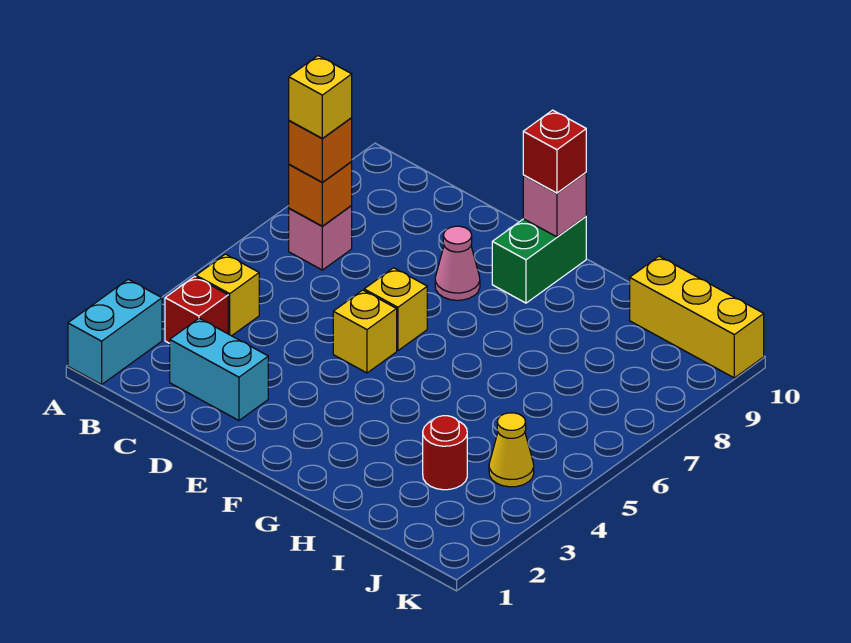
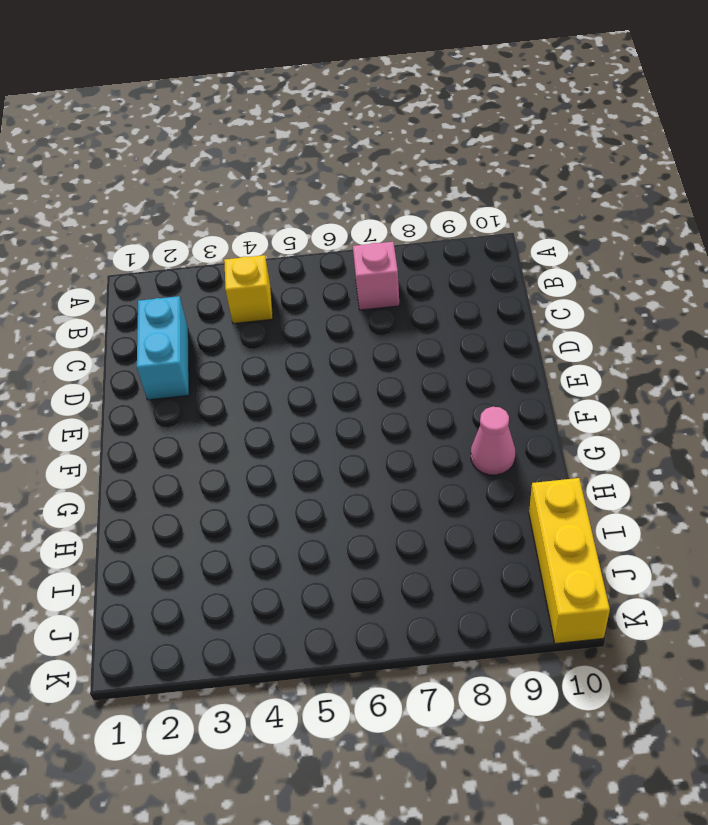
pink cone G9 level 1 -> pink cone E8 level 1
none -> cyan brick A1:A2 level 1
none -> red brick B3 level 1
none -> yellow brick E5 level 1

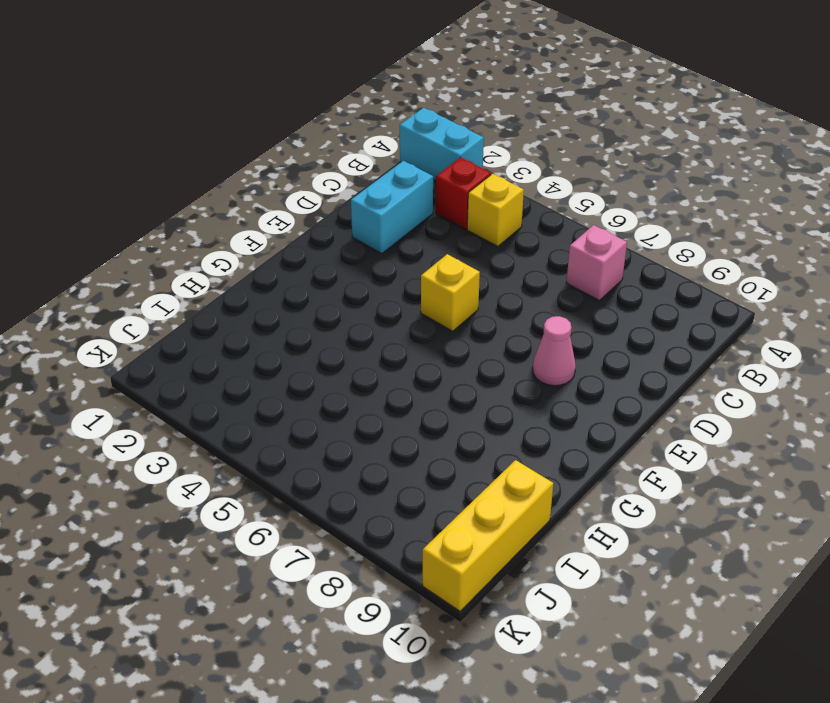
none -> yellow brick E6 level 1
none -> green brick F9:F10 level 1
none -> red round brick I3 level 1

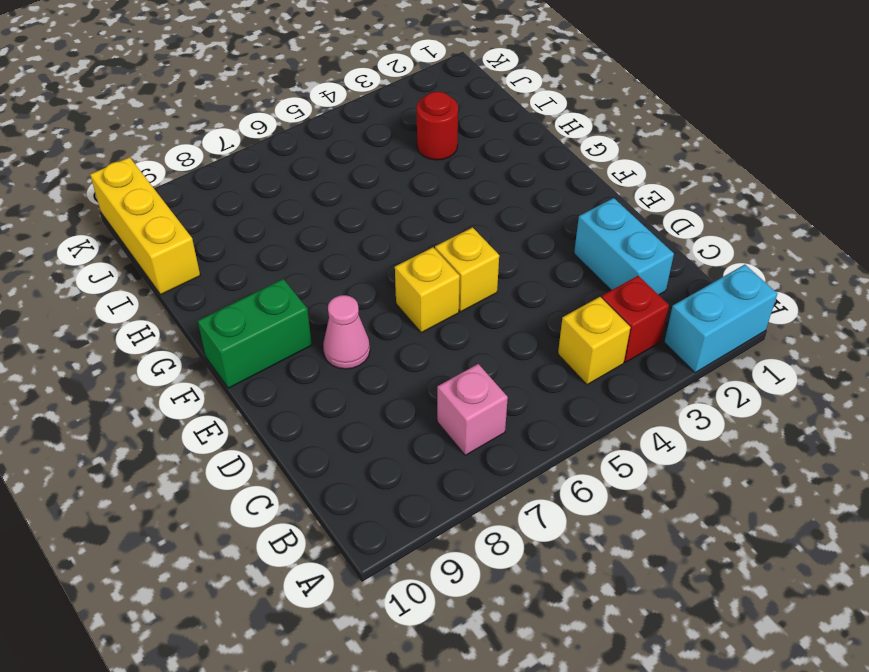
none -> yellow cone J4 level 1
none -> orange brick B7 level 2
none -> pink brick F10 level 2

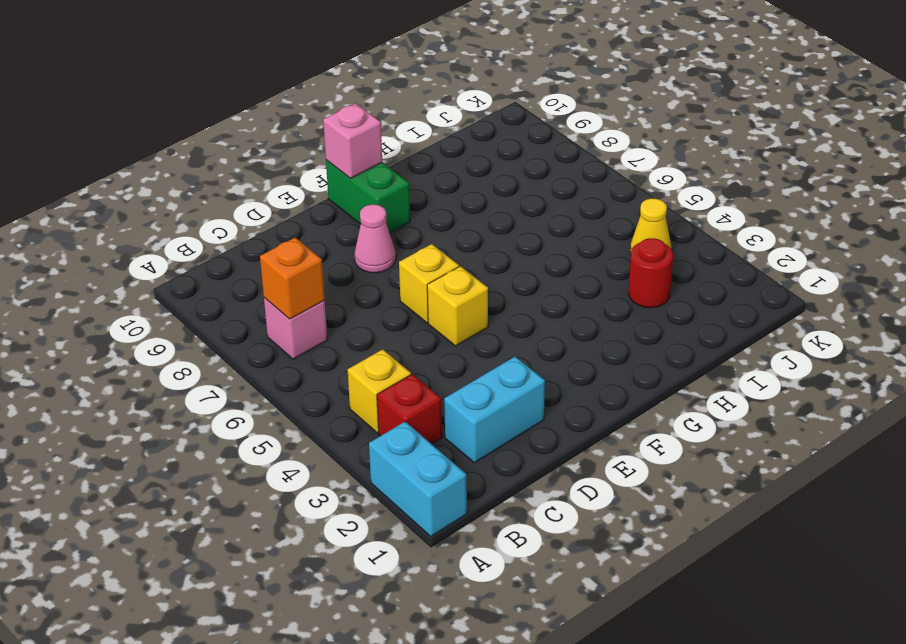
none -> yellow brick I10:K10 level 1
none -> orange brick B7 level 3
none -> red brick F10 level 3

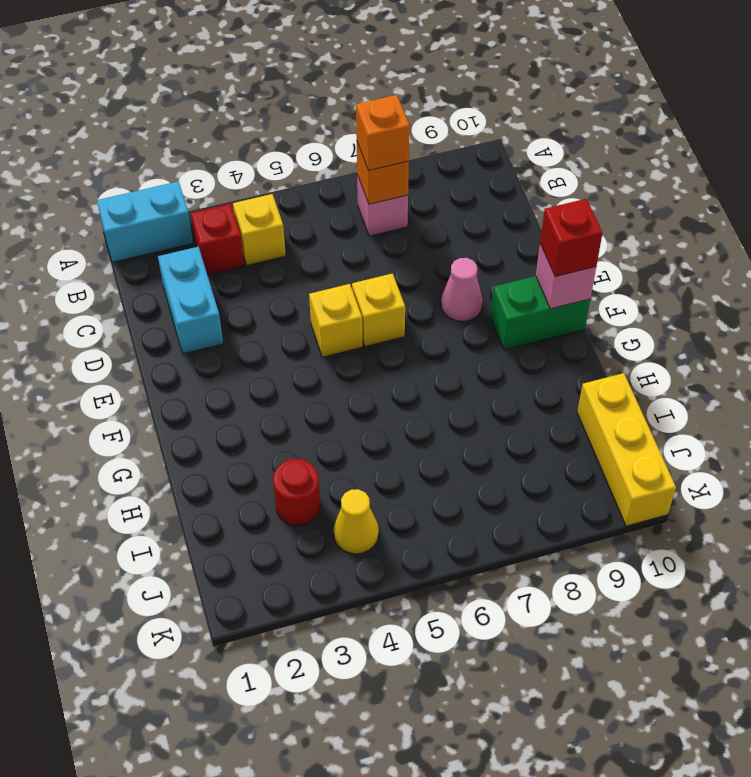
none -> yellow brick B7 level 4

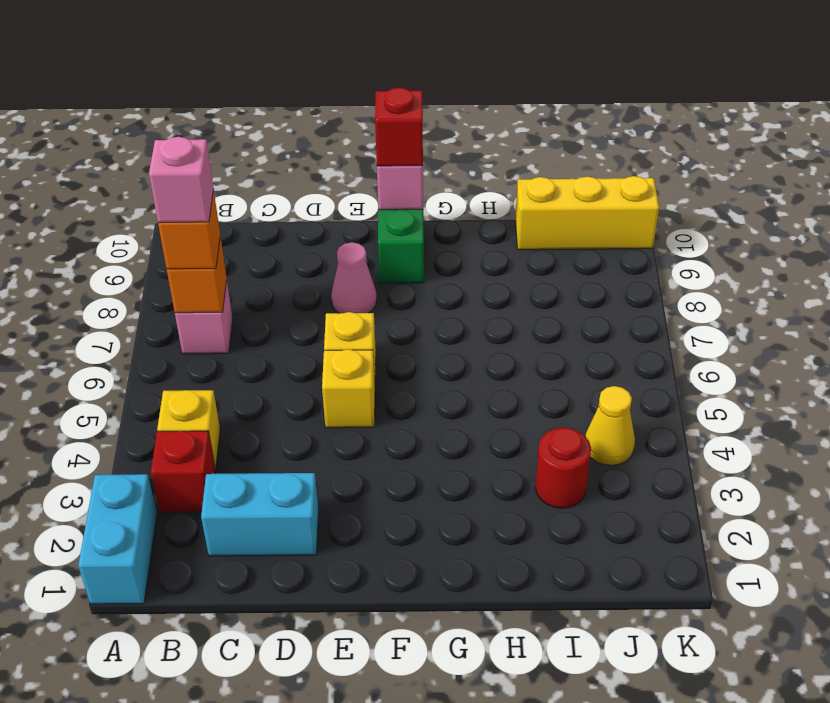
pink brick B7 level 4 -> yellow brick B7 level 4

